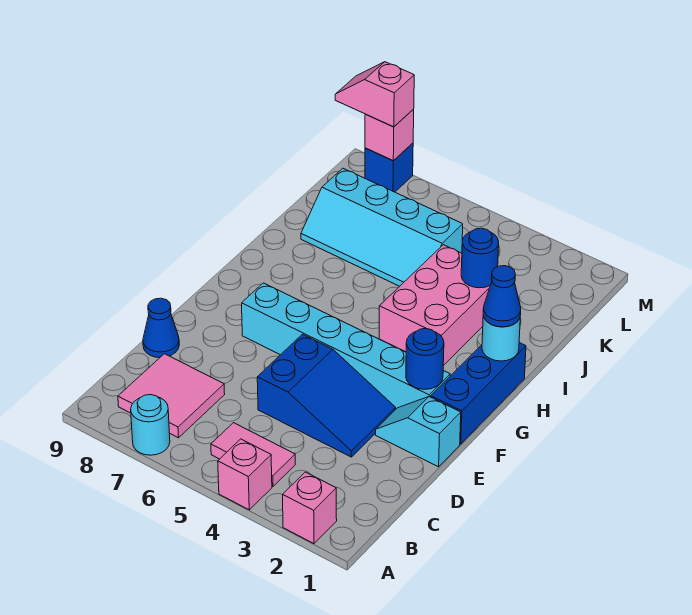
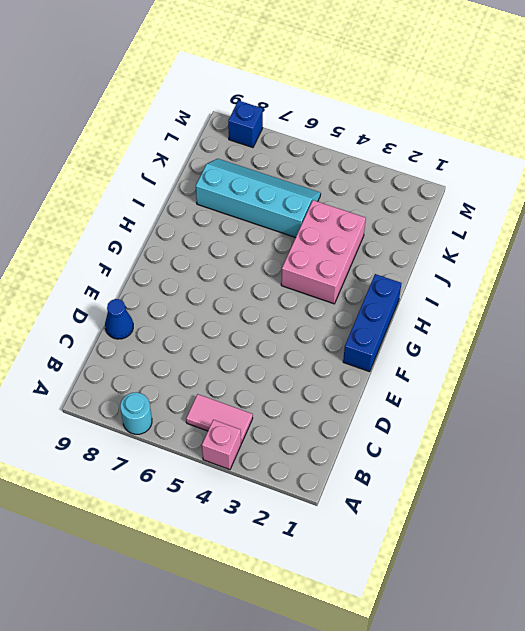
cyan slope J5:K8 level 1 top J -> cyan slope J5:K8 level 1 top K
none -> pink brick A2 level 1
none -> pink tile B7:C8 level 1
none -> blue slope D3:E5 level 1 top 5

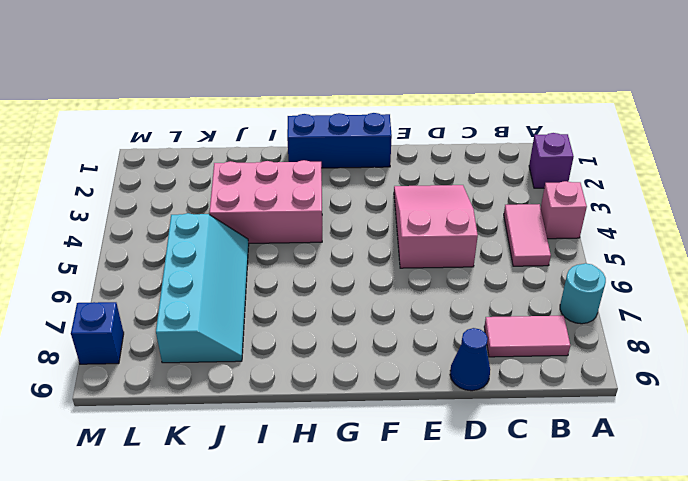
purple brick A2 level 1 -> pink brick A2 level 1
pink tile B8:C8 level 1 -> pink tile B7:C8 level 1
pink slope D3:E5 level 1 top 5 -> blue slope D3:E5 level 1 top 5
none -> cyan slope E1:E2 level 1 top 1
none -> cyan brick F2:F7 level 1
none -> blue round brick F2 level 2

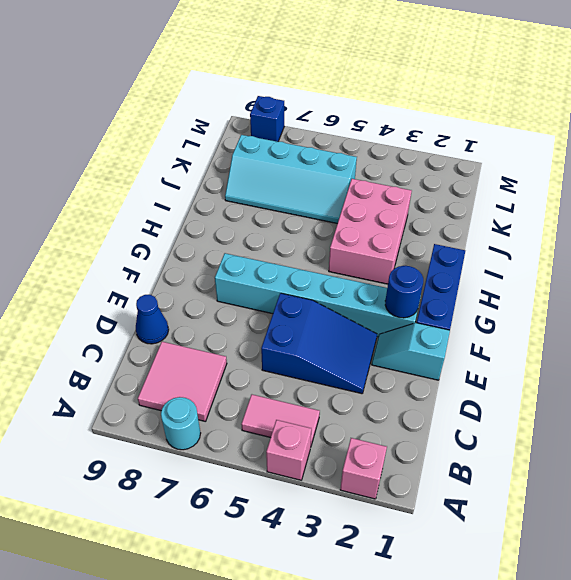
none -> cyan round brick H1 level 2
none -> blue round brick J3 level 2
none -> pink brick M8 level 2

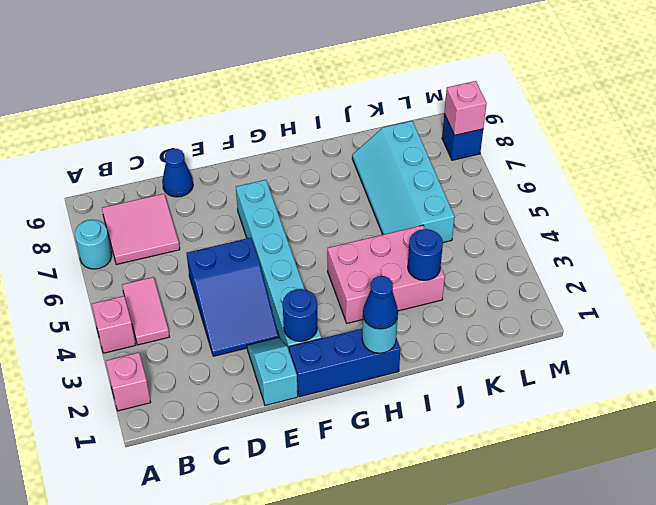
none -> pink slope M8:M9 level 3 top 8

